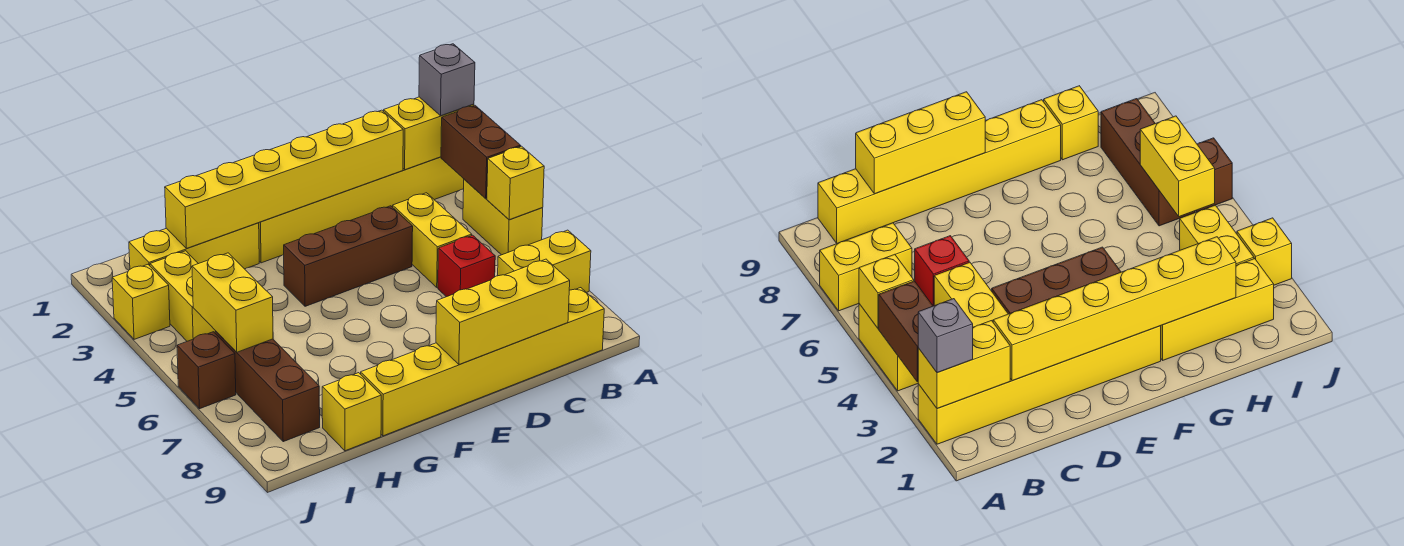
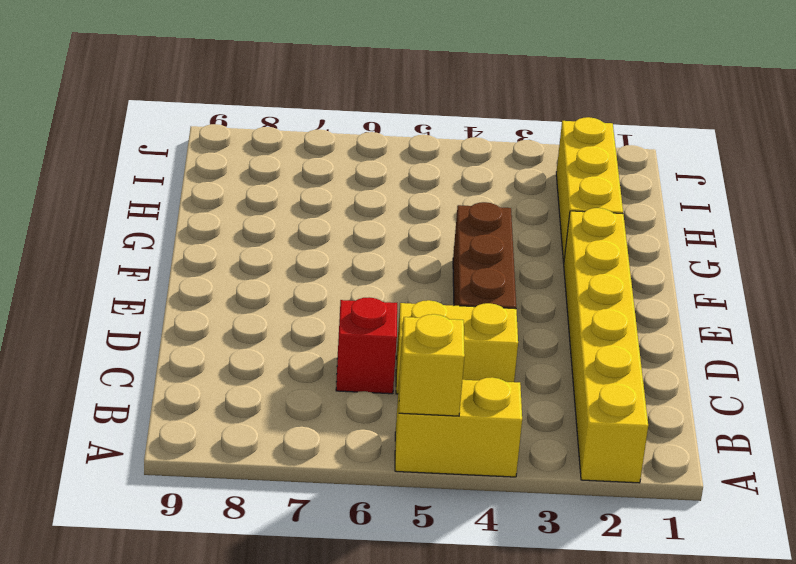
none -> yellow brick A7:B7 level 1
none -> yellow brick B9:G9 level 1
none -> yellow brick H9 level 1

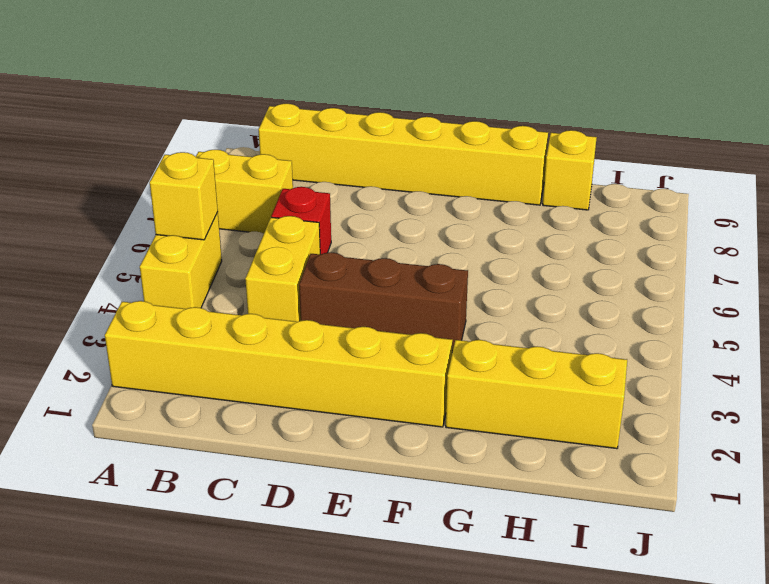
none -> yellow brick I3:I4 level 1
none -> brown brick I6:I8 level 1
none -> yellow brick J3 level 1

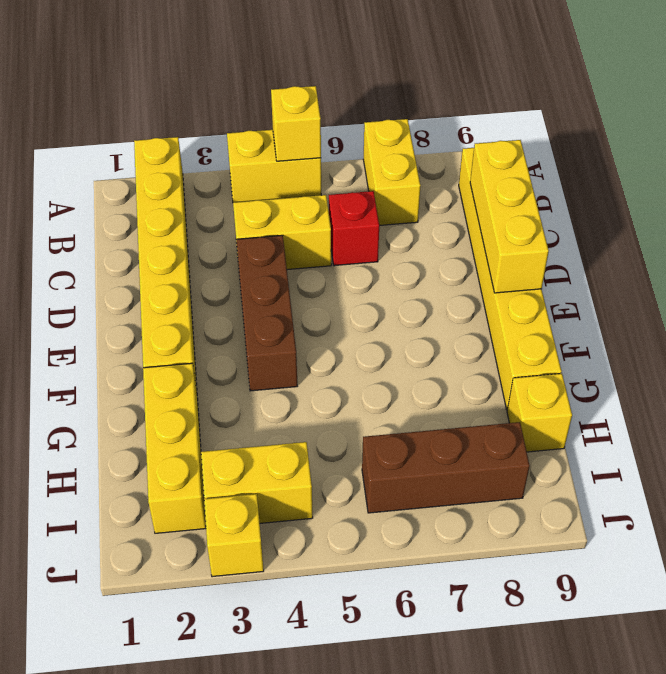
none -> brown brick J6 level 1
none -> yellow brick A2:B2 level 2
none -> brown brick A3:A4 level 2

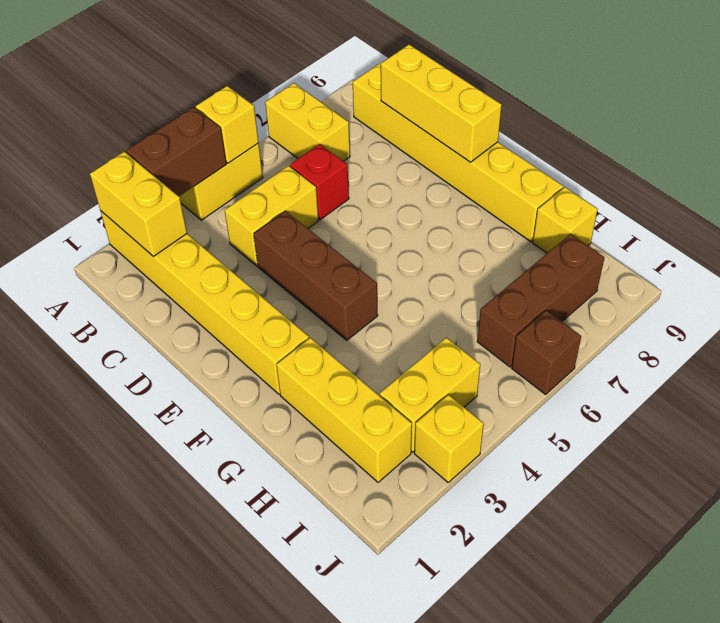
none -> yellow brick C2:H2 level 2
none -> yellow brick I5:I6 level 2
none -> grey brick A2 level 3

